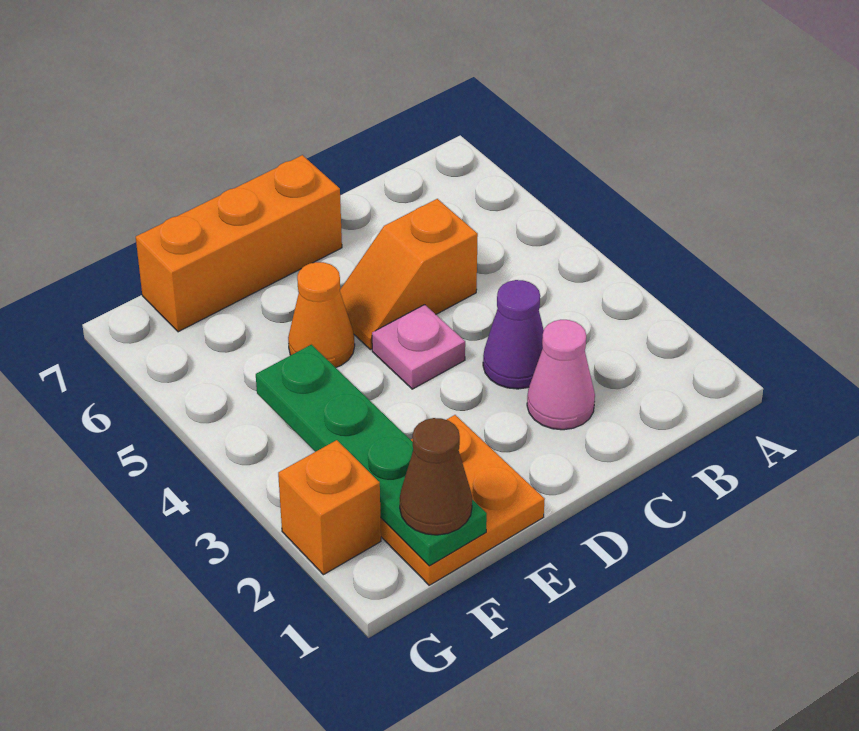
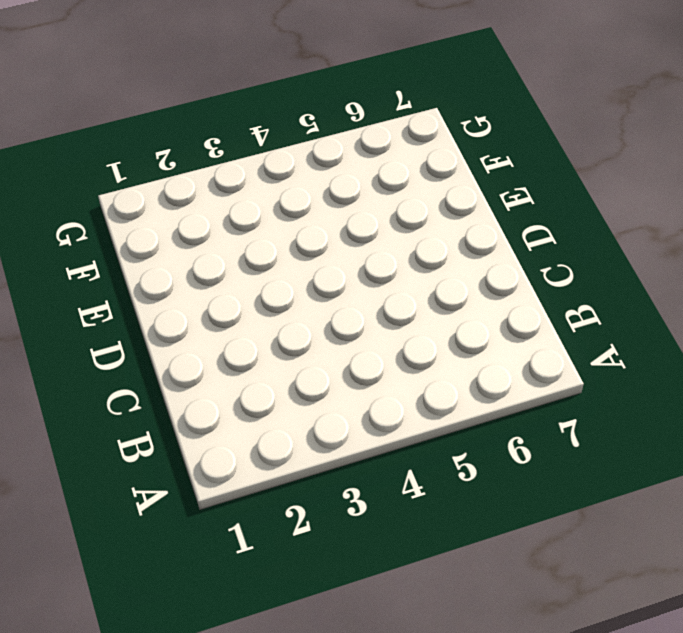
none -> pink cone C2 level 1
none -> purple cone C3 level 1

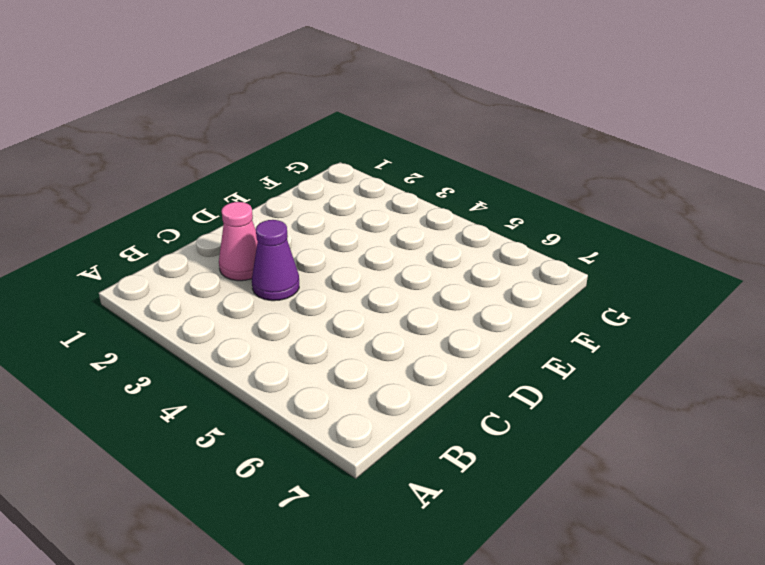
none -> orange slope C5:D5 level 1 top C
none -> pink plate D4 level 1

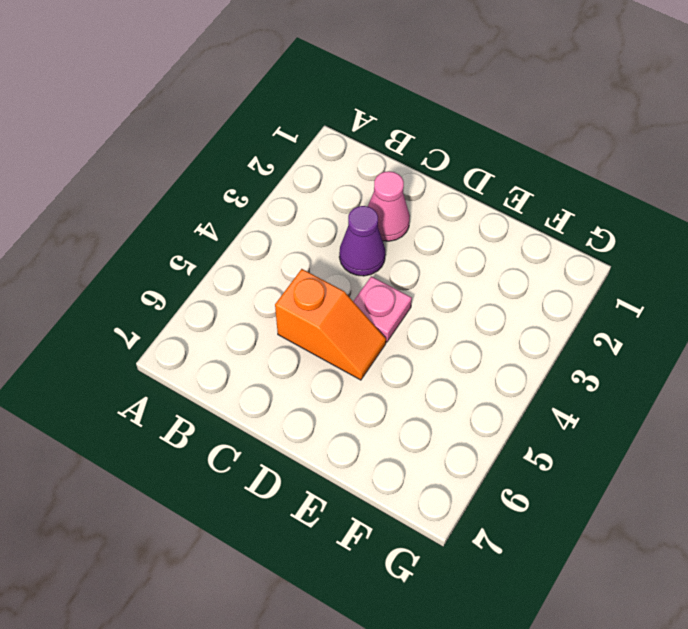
none -> orange brick D7:F7 level 1
none -> orange plate E1:F2 level 1

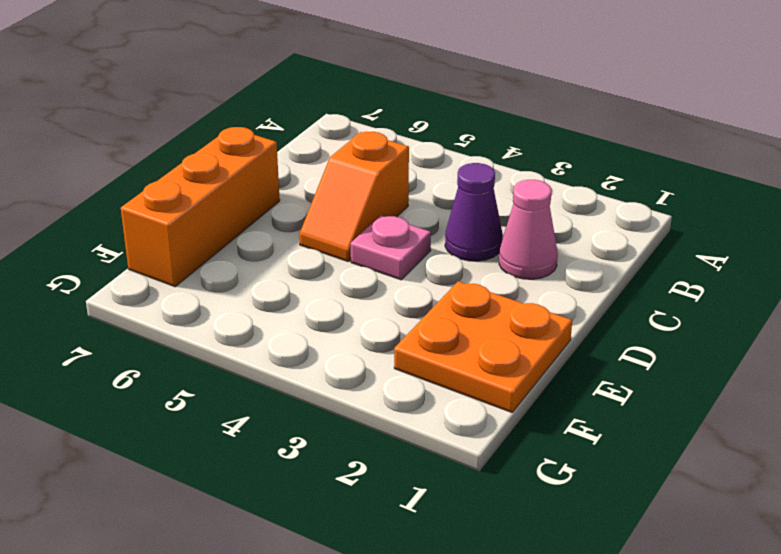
none -> orange cone E5 level 1
none -> orange brick G2 level 1

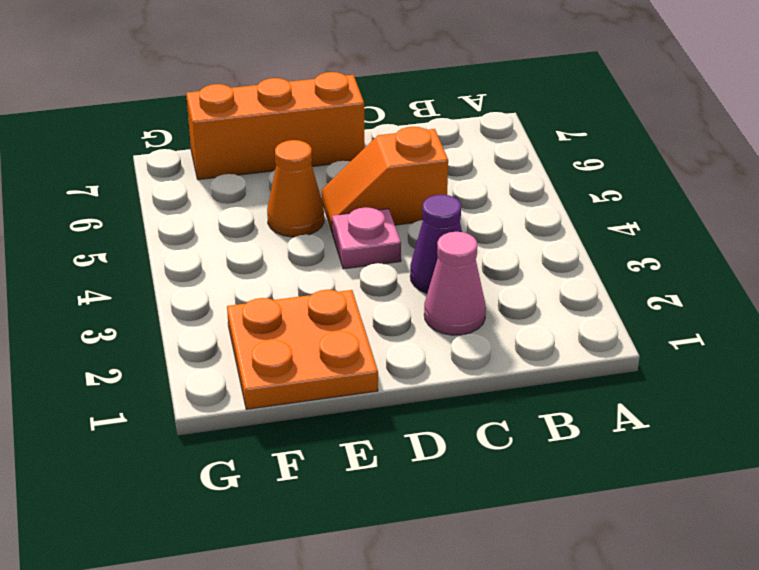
none -> orange brick G2 level 1
none -> green plate F1:F4 level 2

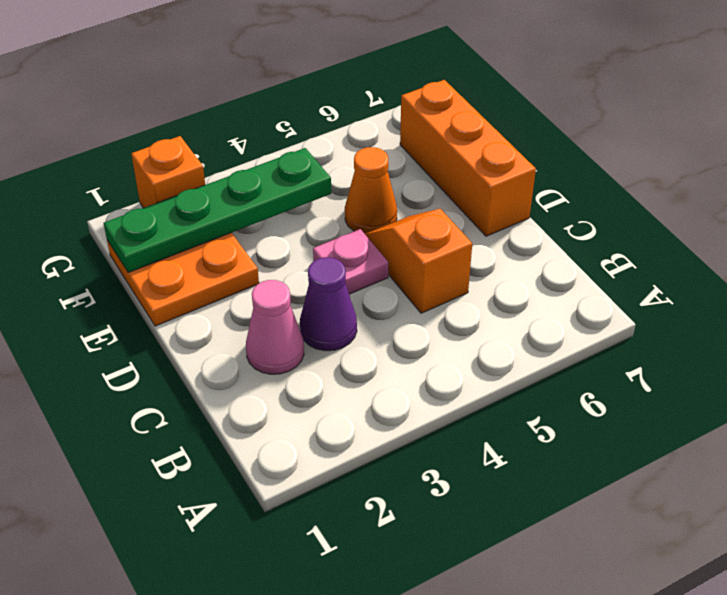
none -> brown cone F1 level 3

